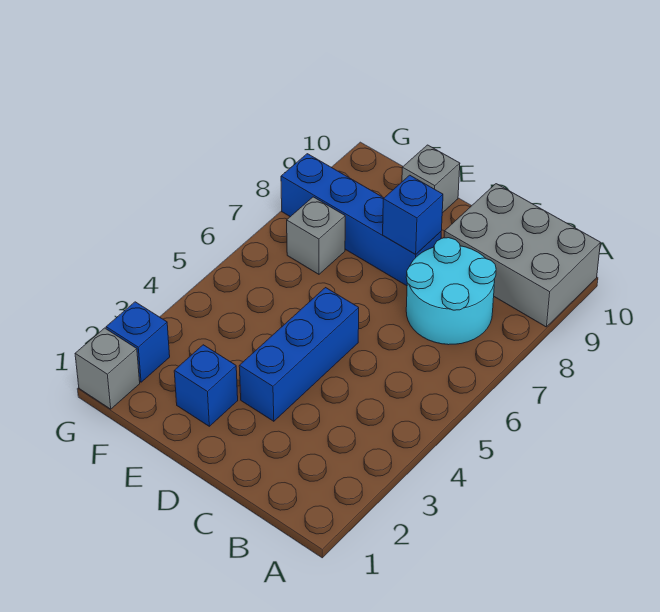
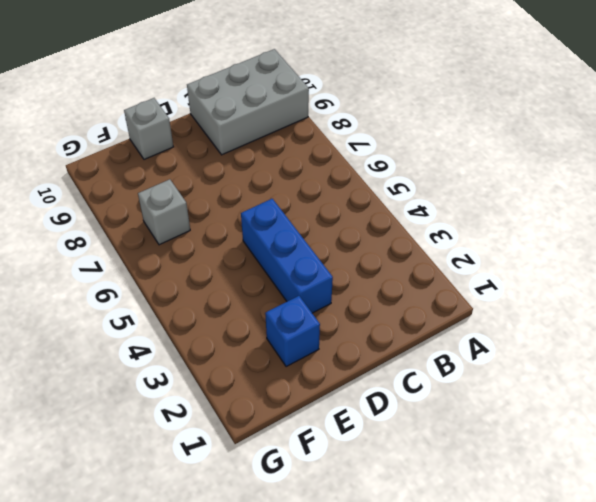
none -> cyan round brick B7:C8 level 1
none -> blue brick D8:G8 level 1

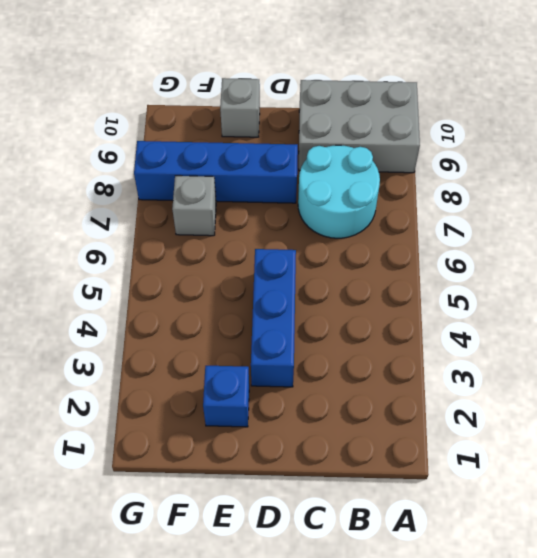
none -> grey brick G1 level 1
none -> blue brick G2 level 1

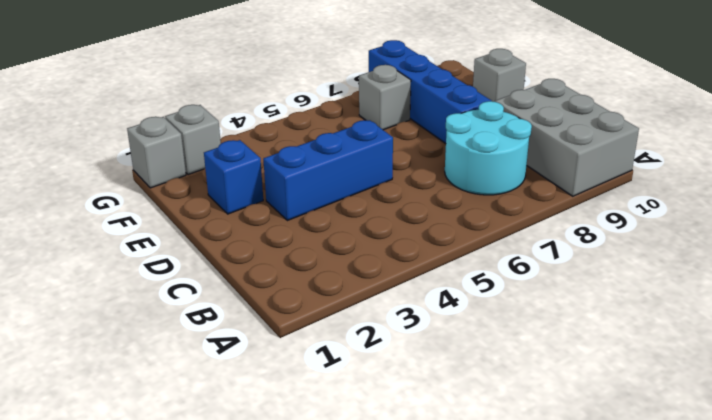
grey brick G2 level 1 -> blue brick G2 level 1
none -> blue brick D8 level 2

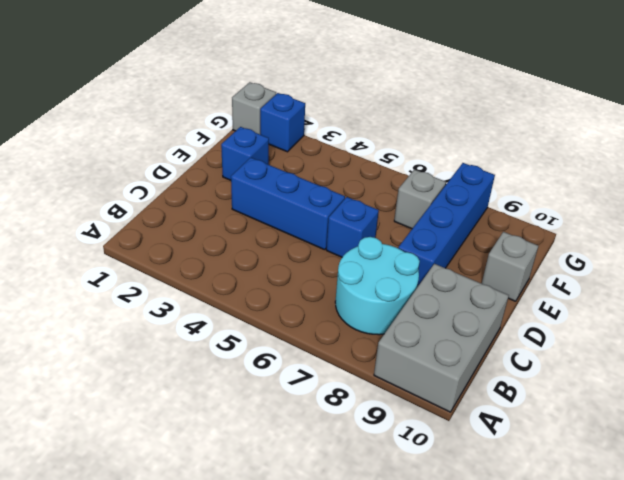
blue brick D6 level 1 -> blue brick D8 level 2

